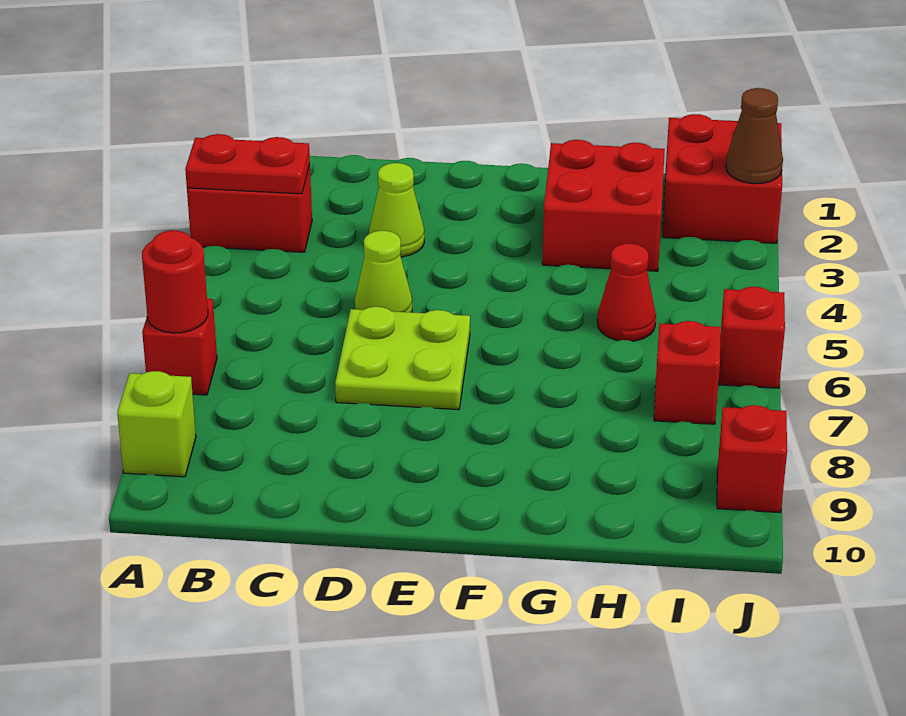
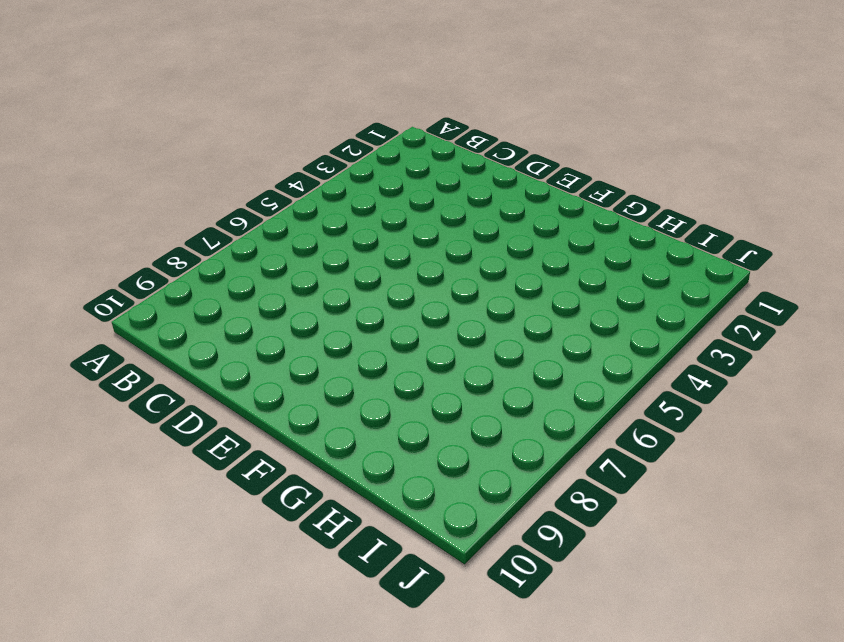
none -> red brick A3:B3 level 1
none -> red brick A7 level 1
none -> lime brick A9 level 1

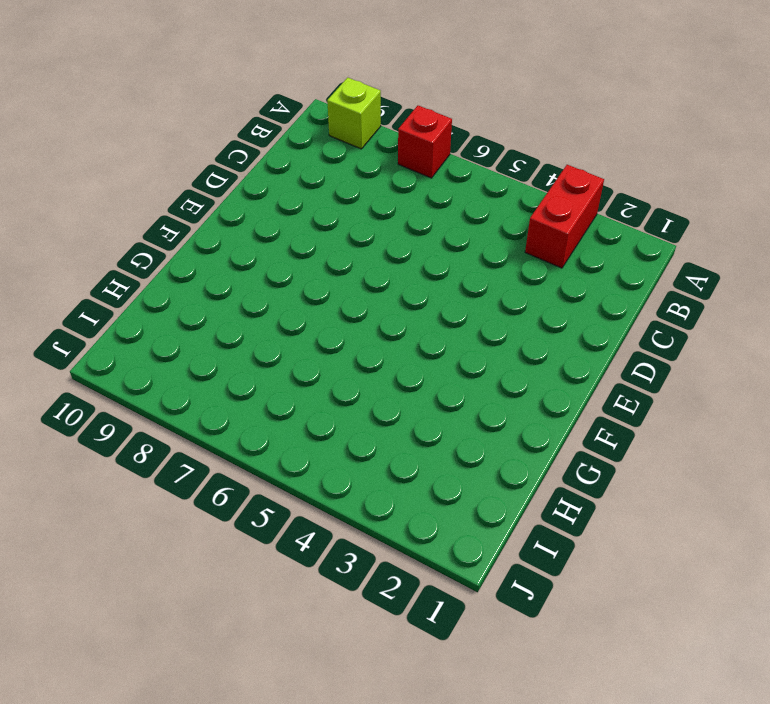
none -> lime cone D3 level 1
none -> lime cone D5 level 1
none -> lime plate D6:E7 level 1

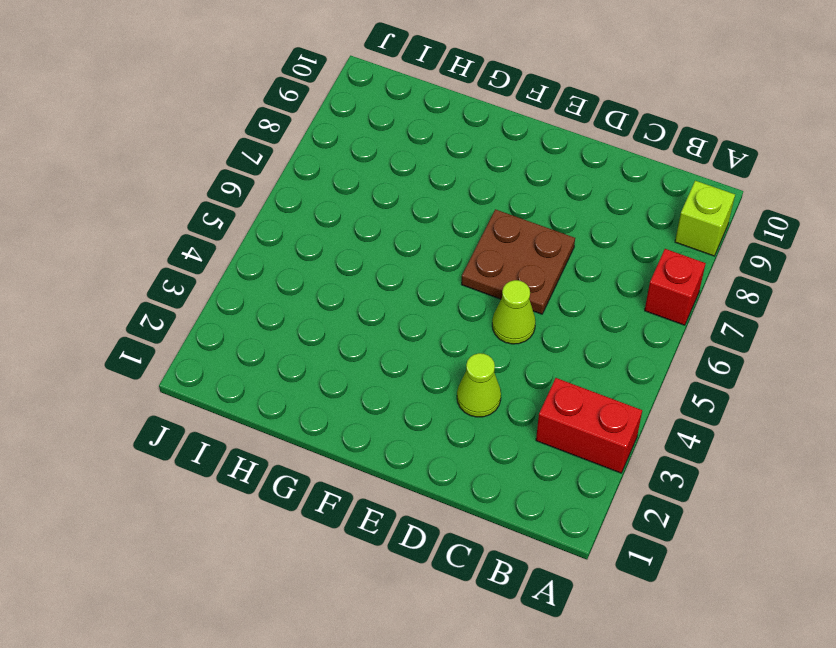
brown plate D6:E7 level 1 -> lime plate D6:E7 level 1
none -> red brick G2:H3 level 1
none -> red cone H5 level 1
none -> red brick I1:J2 level 1

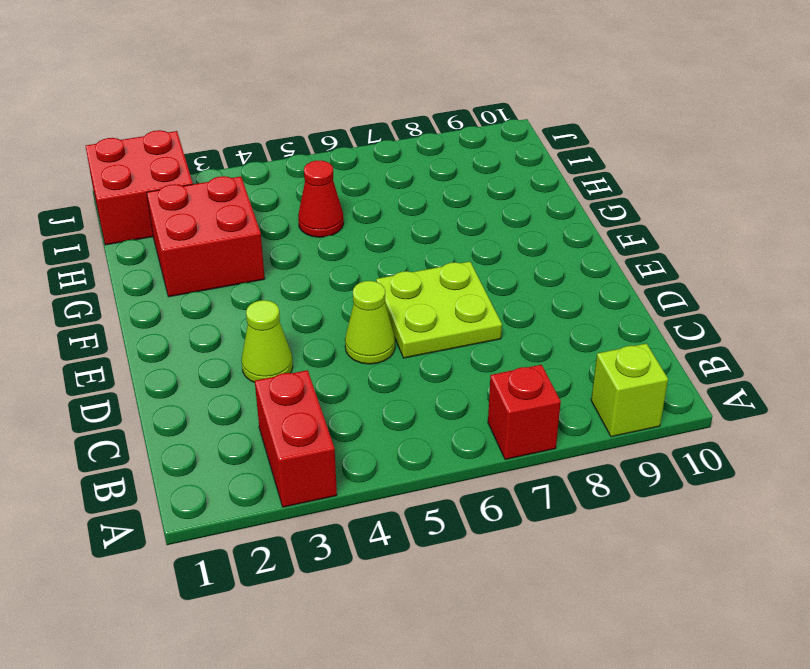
none -> red brick I7 level 1
none -> red brick J6 level 1
none -> red brick J9 level 1

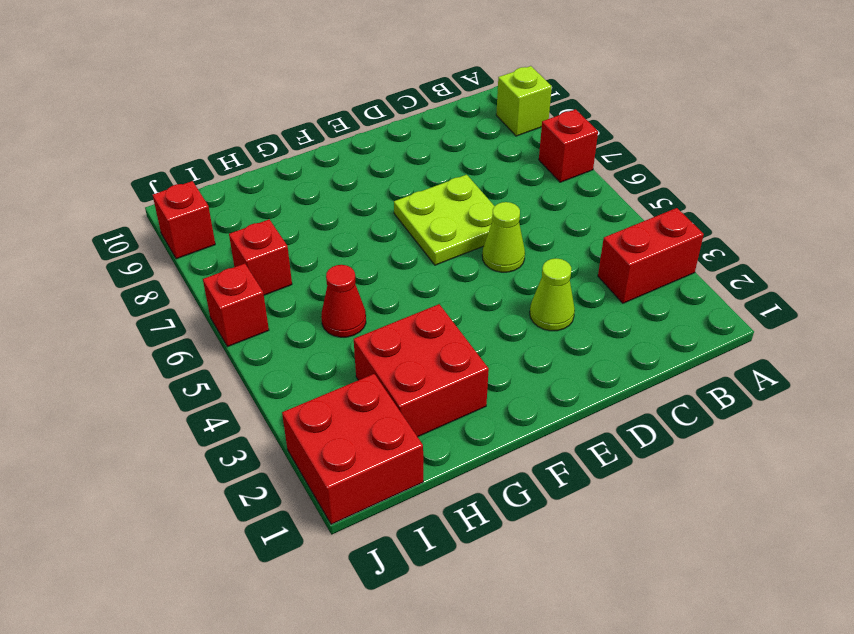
none -> red plate A3:B3 level 2
none -> red round brick A7 level 2
none -> brown cone J2 level 2

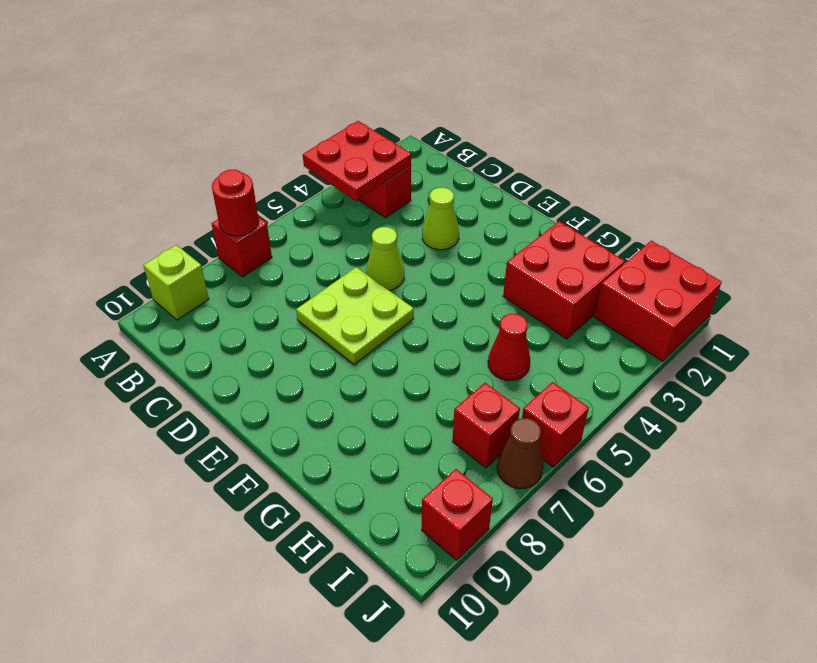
red plate A3:B4 level 2 -> red plate A3:B3 level 2
brown cone J7 level 1 -> brown cone J2 level 2

